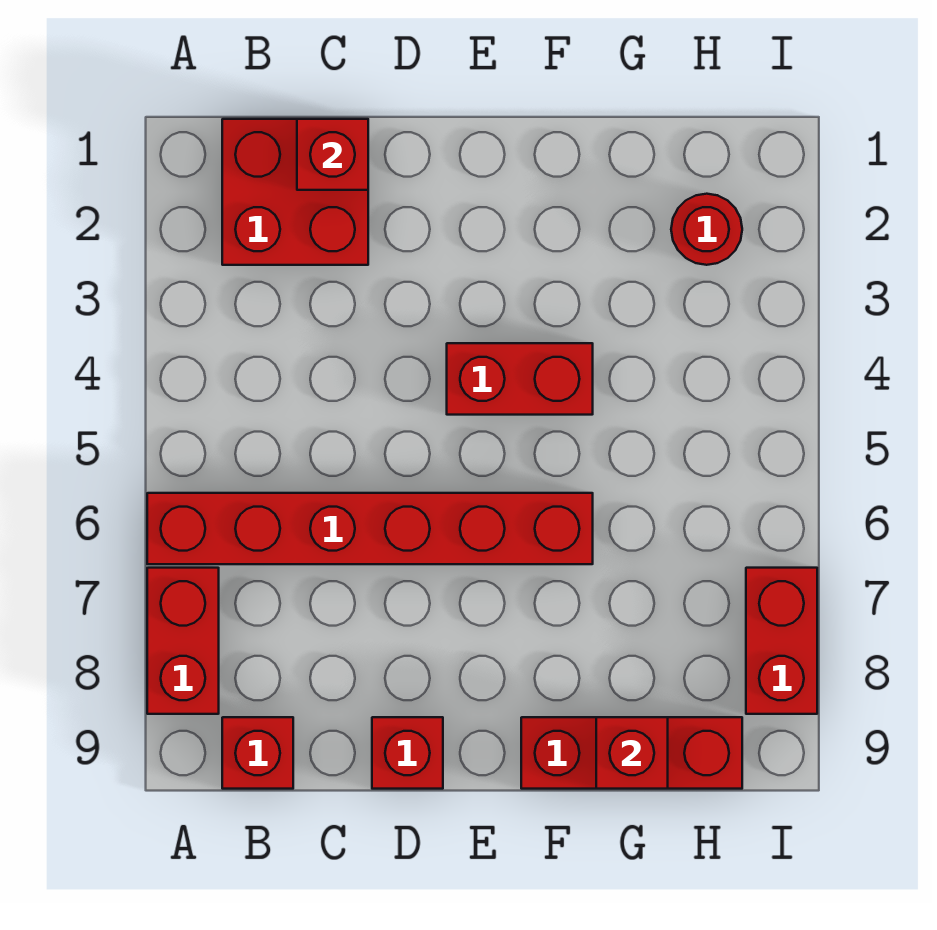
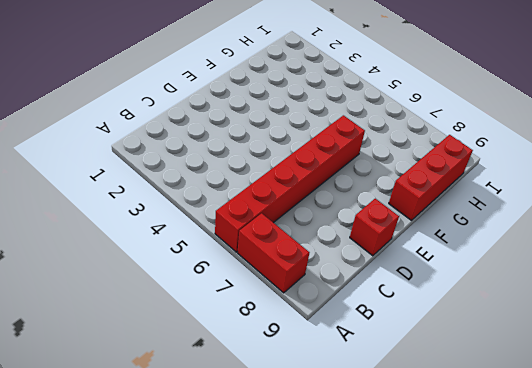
none -> red brick B1:C2 level 1
none -> red brick B9 level 1

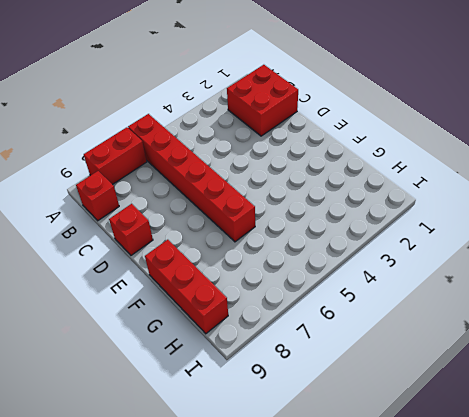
none -> red brick E4:F4 level 1
none -> red round brick H2 level 1

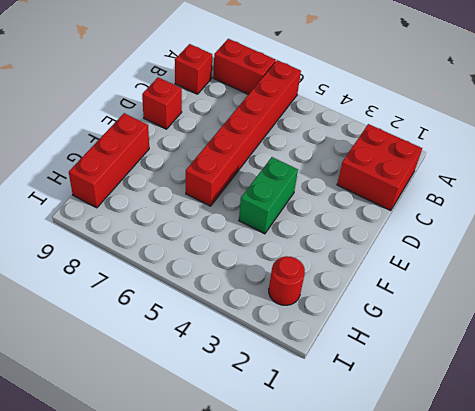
green brick E4:F4 level 1 -> red brick E4:F4 level 1
none -> red brick I7:I8 level 1
none -> red brick C1 level 2

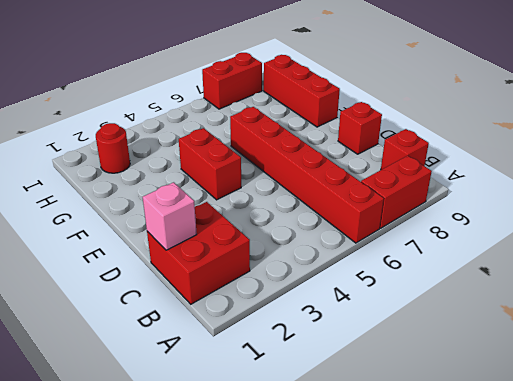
pink brick C1 level 2 -> red brick C1 level 2
none -> red brick G9 level 2

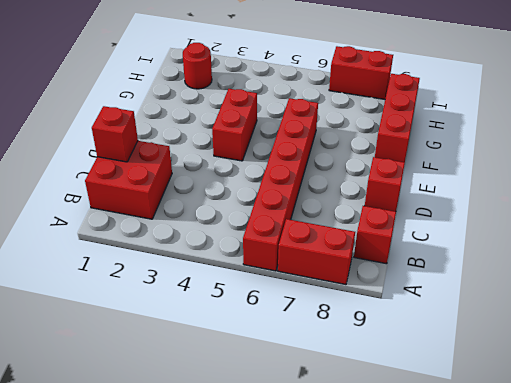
none -> red brick G9 level 2

